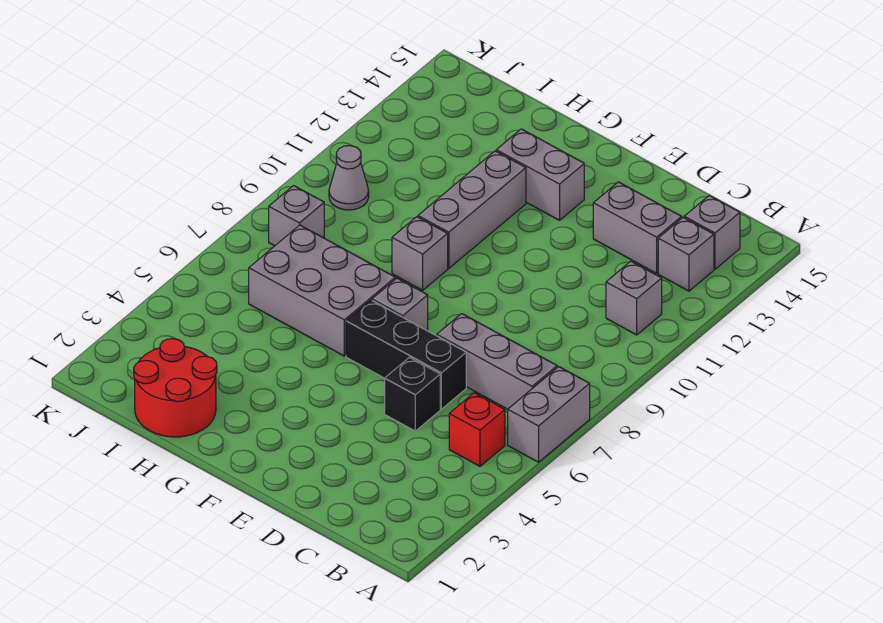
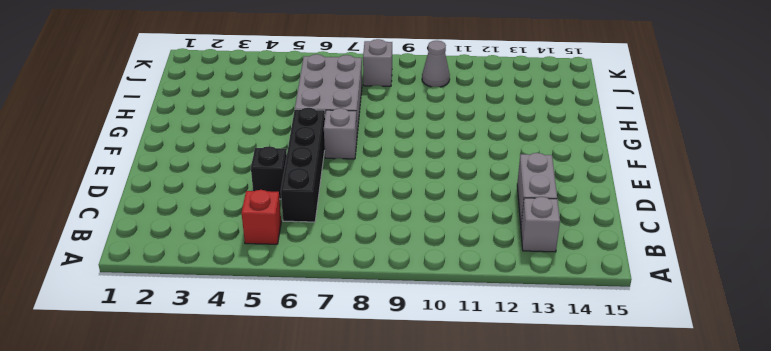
black brick C6:F6 level 1 -> black brick D6:F6 level 1
none -> grey brick A6:A7 level 1
none -> grey brick B7:D7 level 1
none -> grey brick B11 level 1

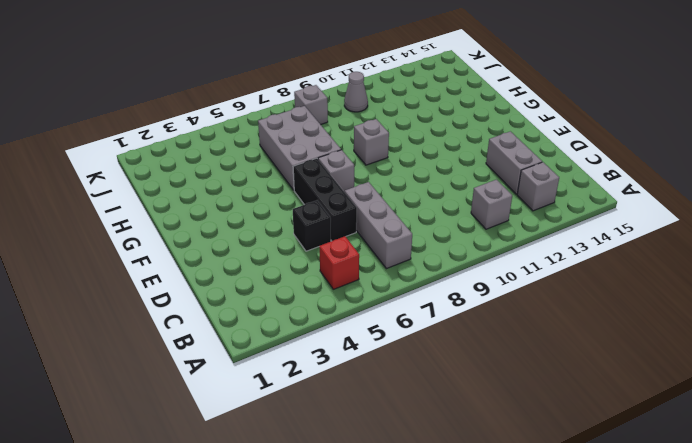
none -> grey brick A6:A7 level 1
none -> grey brick B14 level 1
none -> grey brick F13:G13 level 1

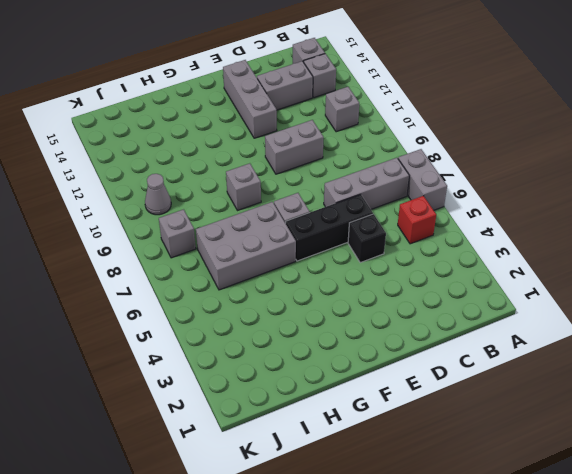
grey brick D10:E10 level 1 -> grey brick F13:G13 level 1
grey brick E12:E14 level 1 -> grey brick G10:G12 level 1
none -> red round brick H1:I2 level 1

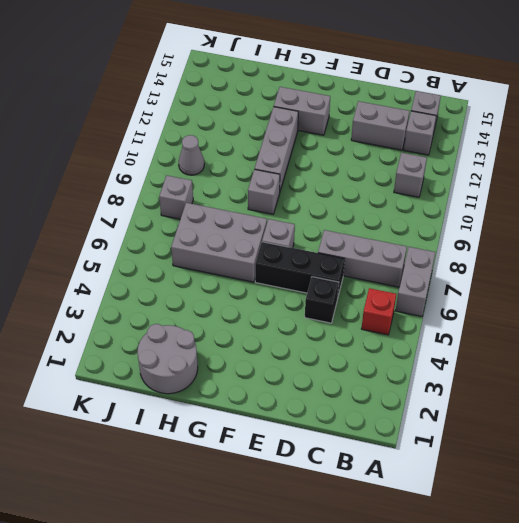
grey round brick H1:I2 level 1 -> red round brick H1:I2 level 1

